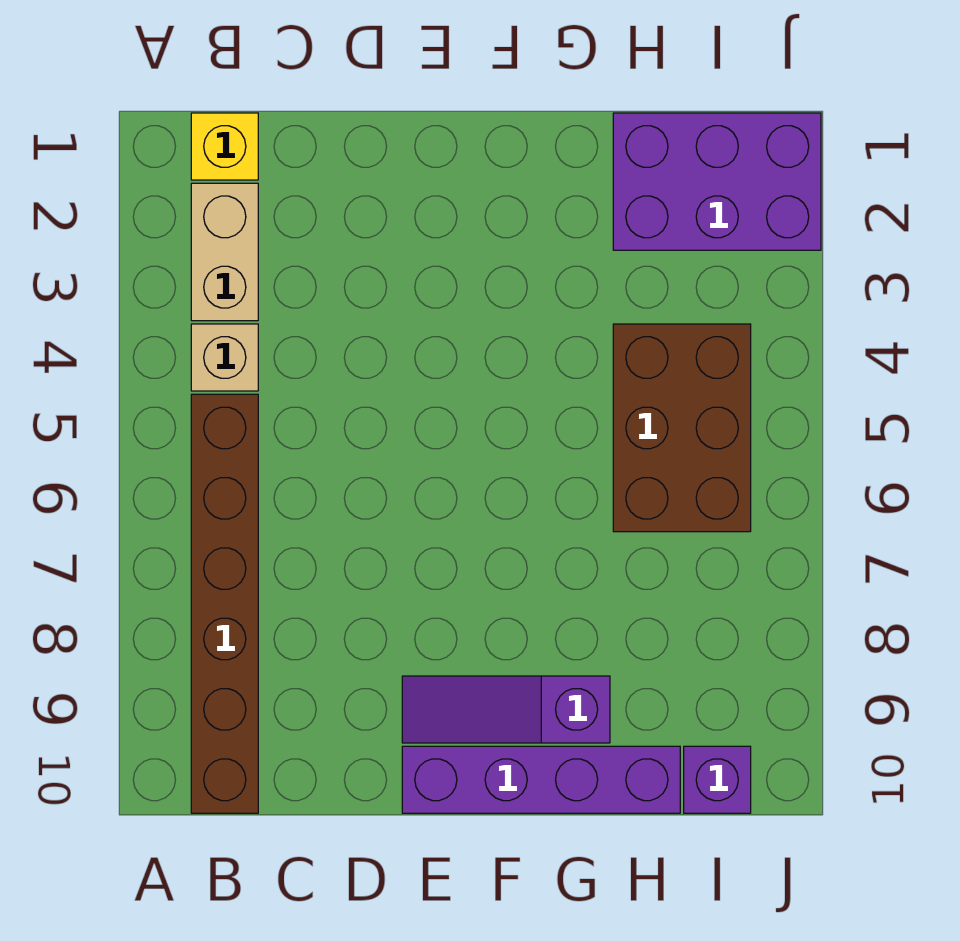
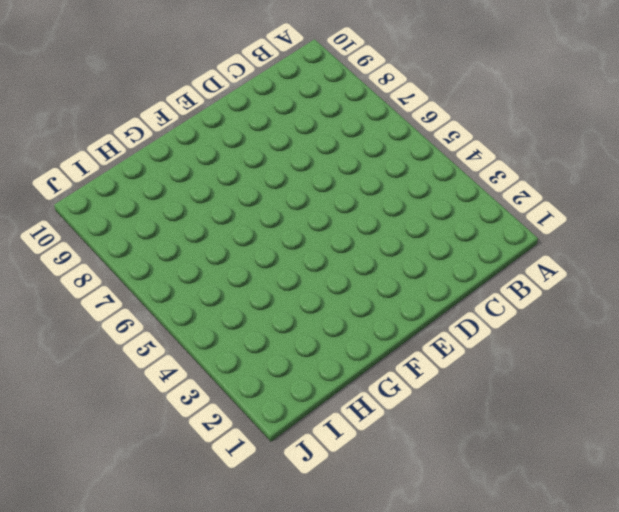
none -> yellow brick B1 level 1
none -> tan brick B2:B3 level 1

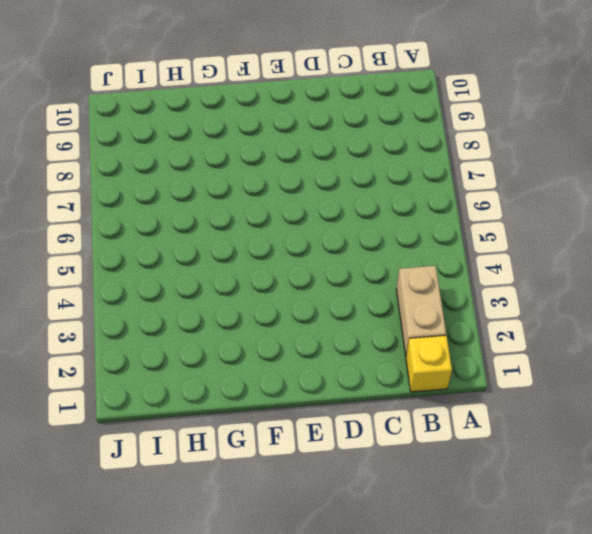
none -> tan brick B4 level 1
none -> brown brick B5:B10 level 1

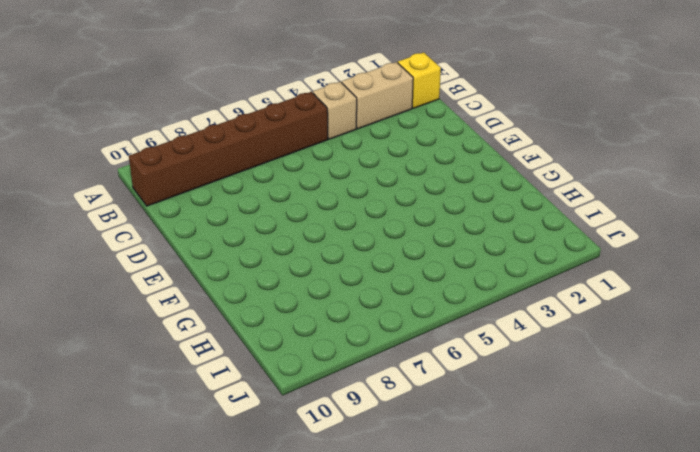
none -> purple slope E9:G9 level 1 top G
none -> purple brick E10:H10 level 1

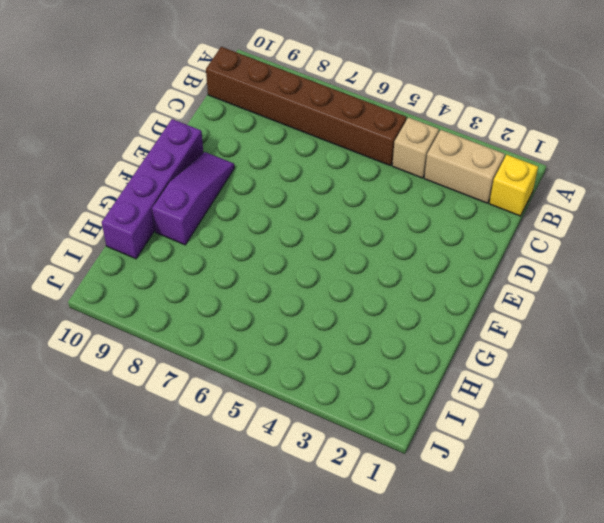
none -> purple brick H1:J2 level 1
none -> brown brick H4:I6 level 1

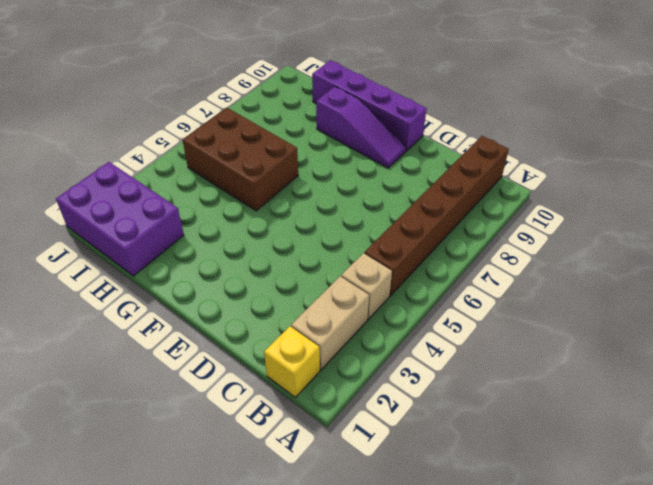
brown brick G5:I6 level 1 -> brown brick H4:I6 level 1
none -> purple brick I10 level 1

